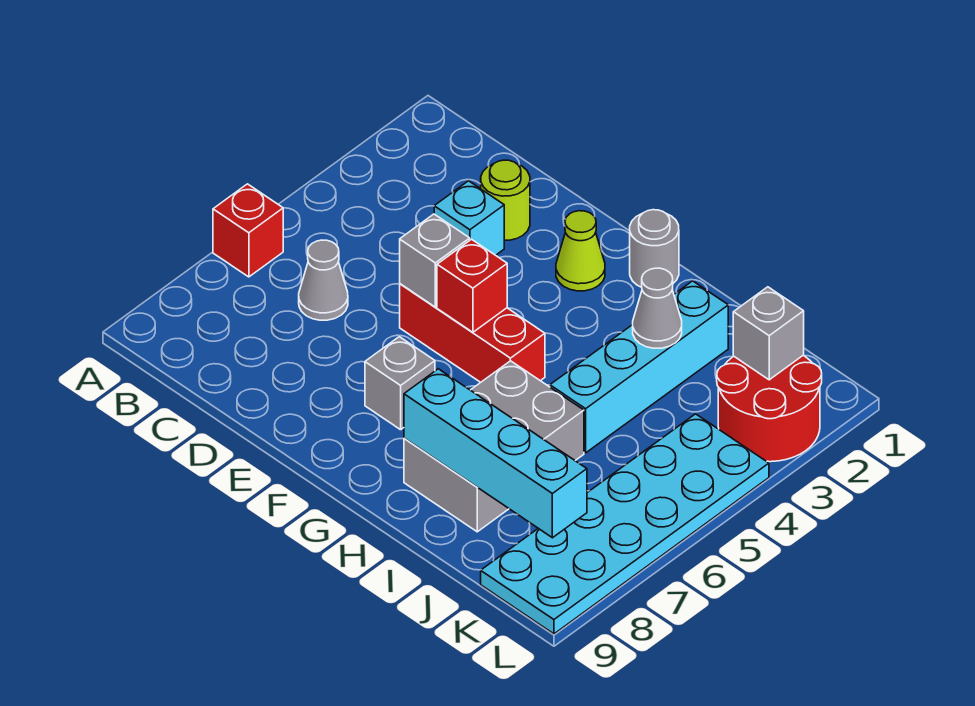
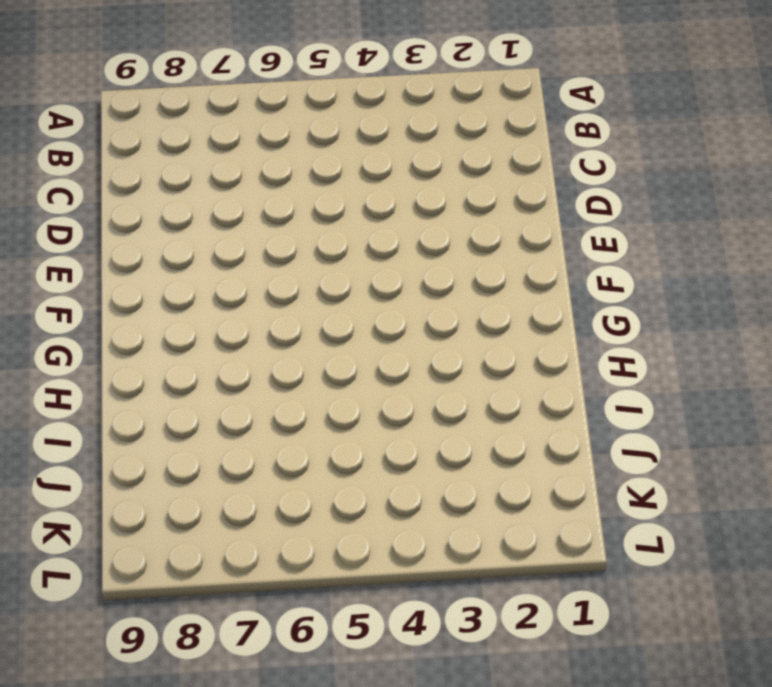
none -> red brick A6 level 1
none -> grey cone C6 level 1
none -> lime round brick D2 level 1

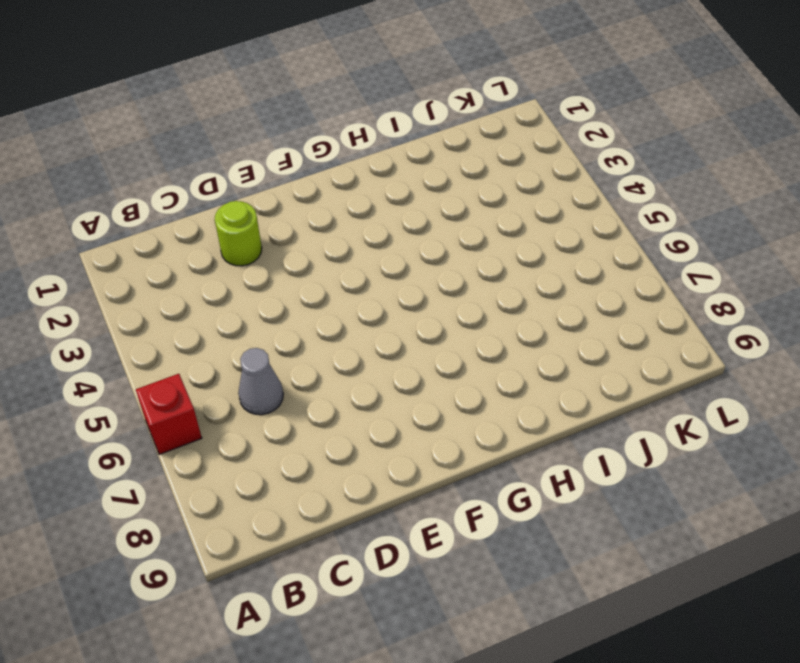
none -> cyan brick D3 level 1
none -> red brick E5:G5 level 1
none -> lime cone F2 level 1

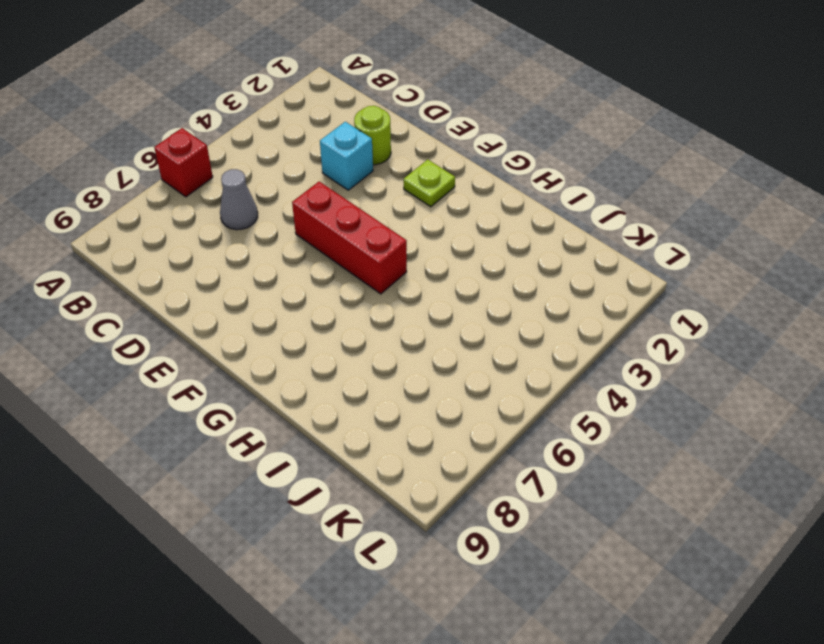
lime plate F2 level 1 -> lime cone F2 level 1
none -> grey brick F7 level 1
none -> grey round brick G1 level 1
none -> grey brick H6:I8 level 1

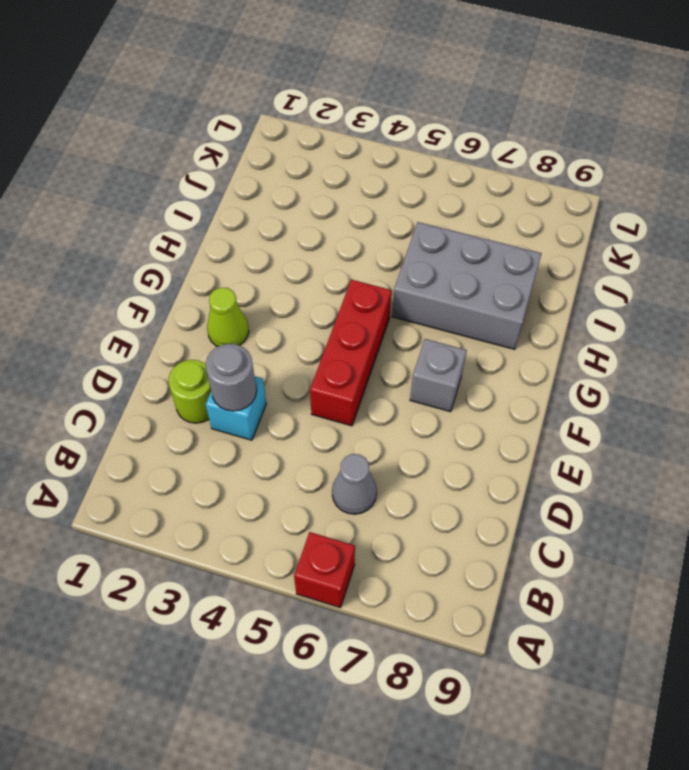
grey round brick D3 level 2 -> grey round brick G1 level 1
none -> cyan brick I2:I5 level 1
none -> red round brick K2:L3 level 1
none -> cyan plate K4:L9 level 1

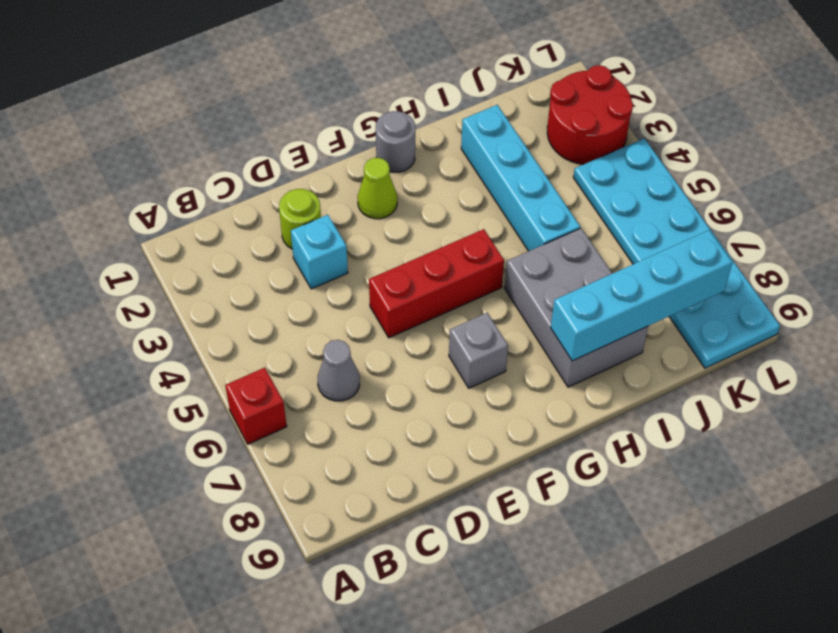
none -> grey brick E5 level 2
none -> red brick F5 level 2
none -> grey cone I3 level 2

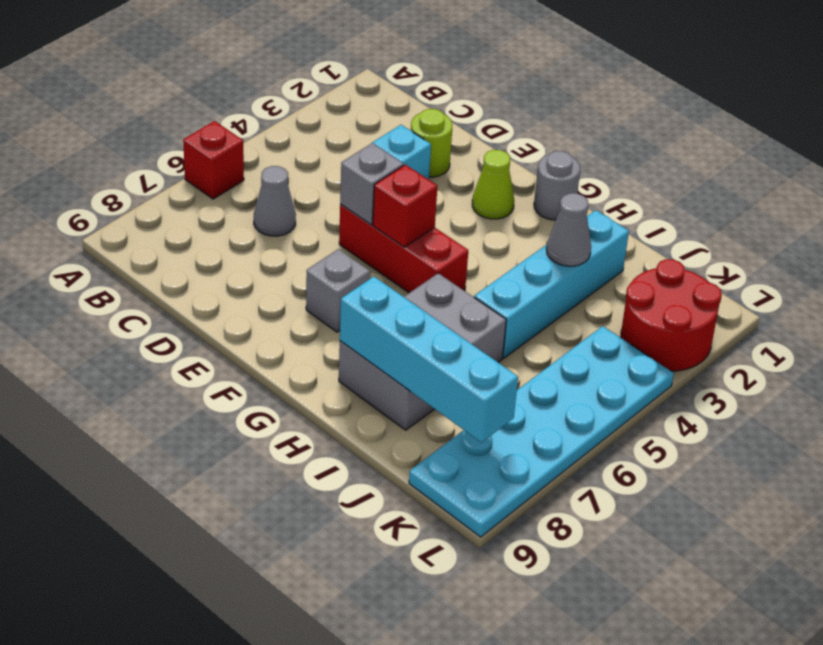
none -> grey brick K2 level 2

